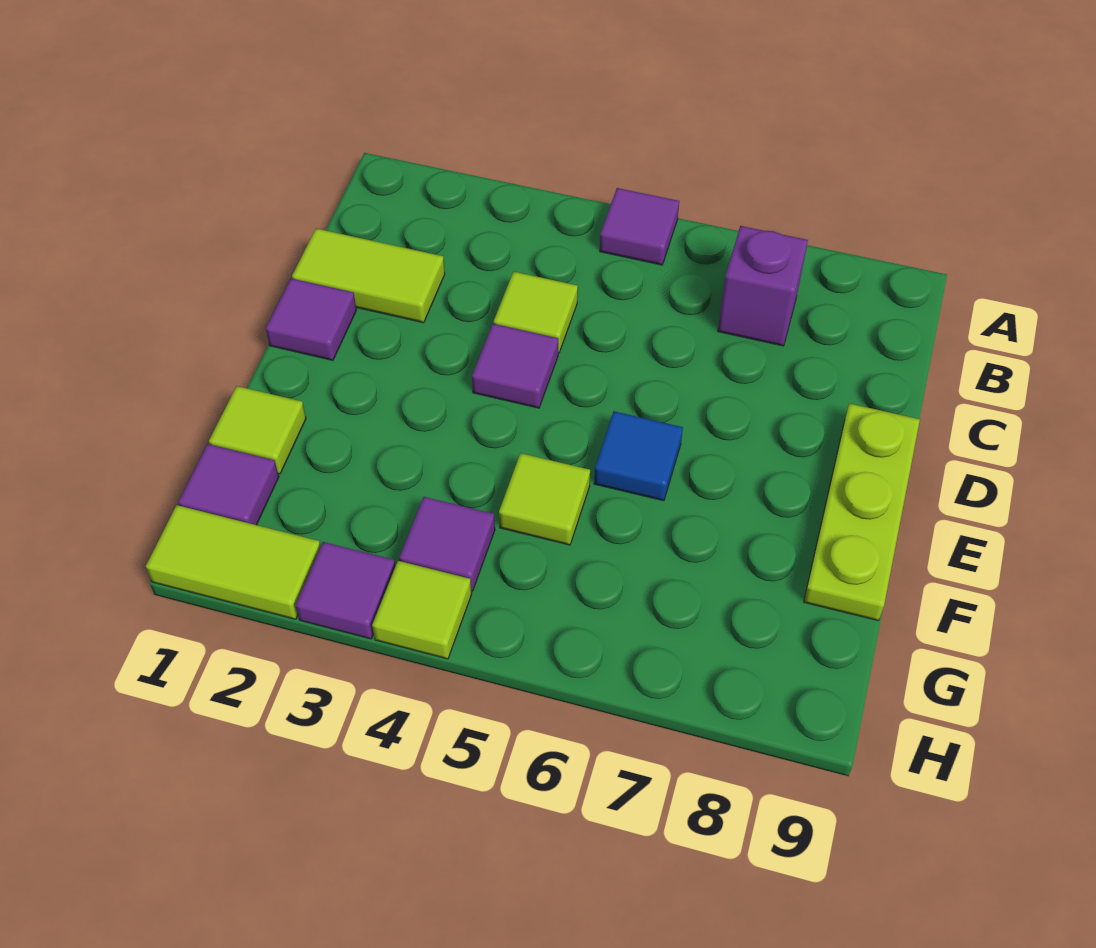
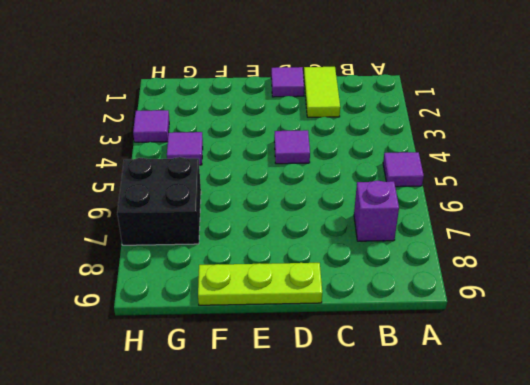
black brick G6:H7 level 1 -> none
none -> lime tile C4 level 1
none -> blue tile E6 level 1
none -> lime tile F1 level 1

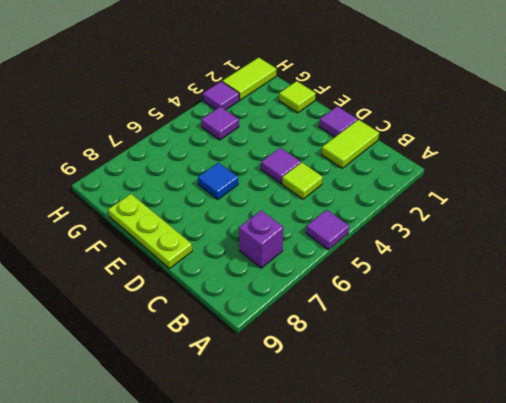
none -> lime tile F5 level 1
none -> purple tile G1 level 1
none -> lime tile H4 level 1

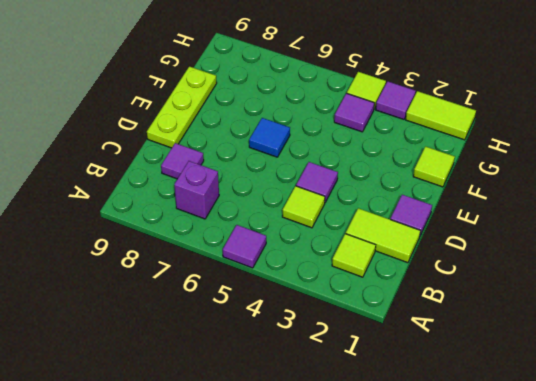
lime tile B2 level 1 -> lime tile F5 level 1
purple tile C8 level 1 -> purple tile G1 level 1

